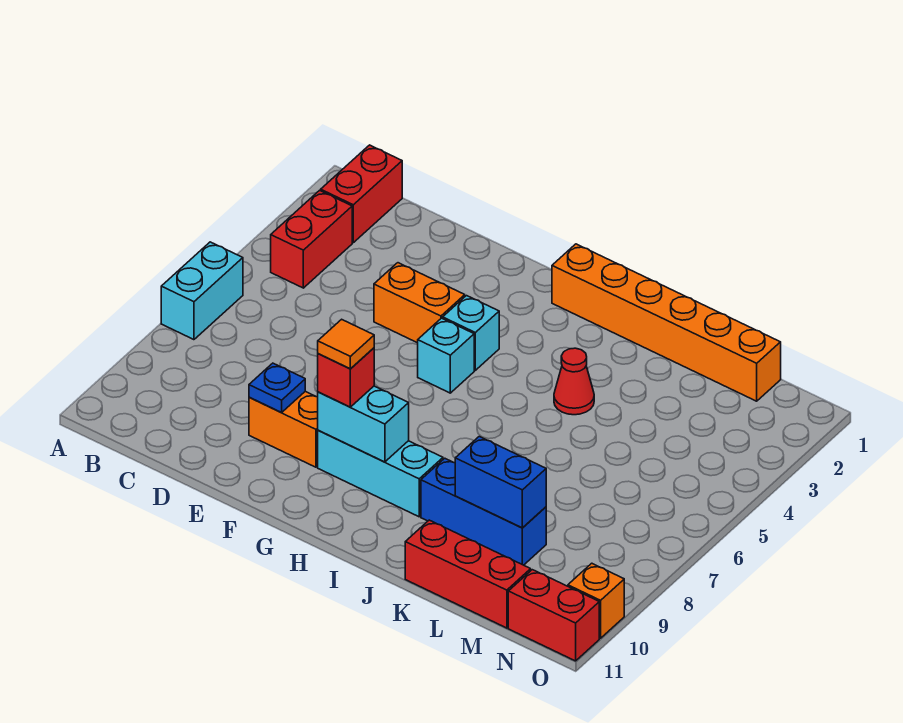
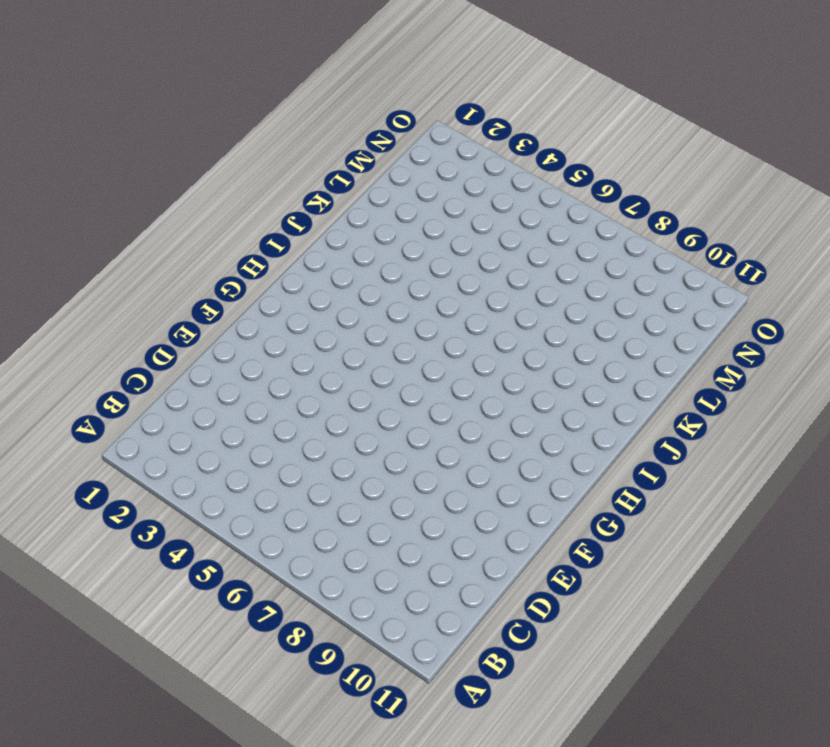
none -> cyan brick A6:A7 level 1
none -> red brick B1:B2 level 1
none -> red brick B3:B4 level 1

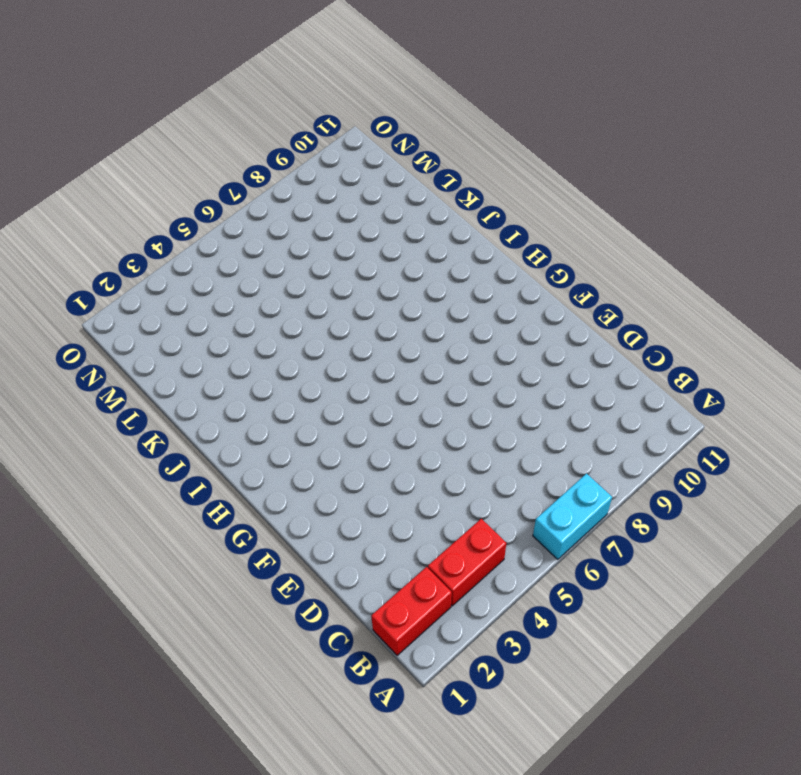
none -> orange brick E4:F4 level 1
none -> orange brick E9:F9 level 1
none -> cyan brick G4 level 1

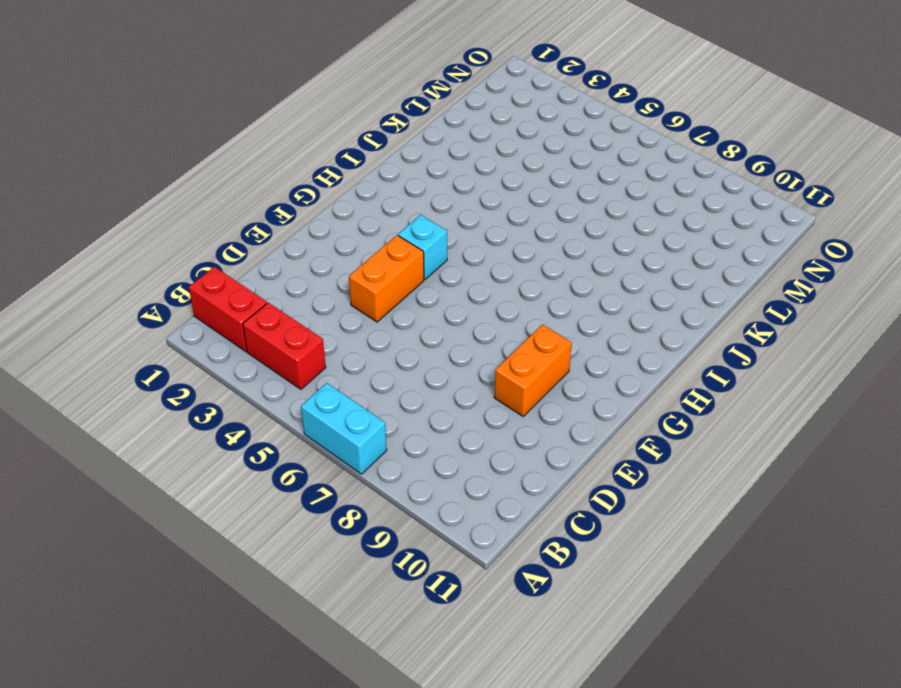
none -> cyan brick G5 level 1
none -> cyan brick G9:I9 level 1
none -> orange brick H1:M1 level 1

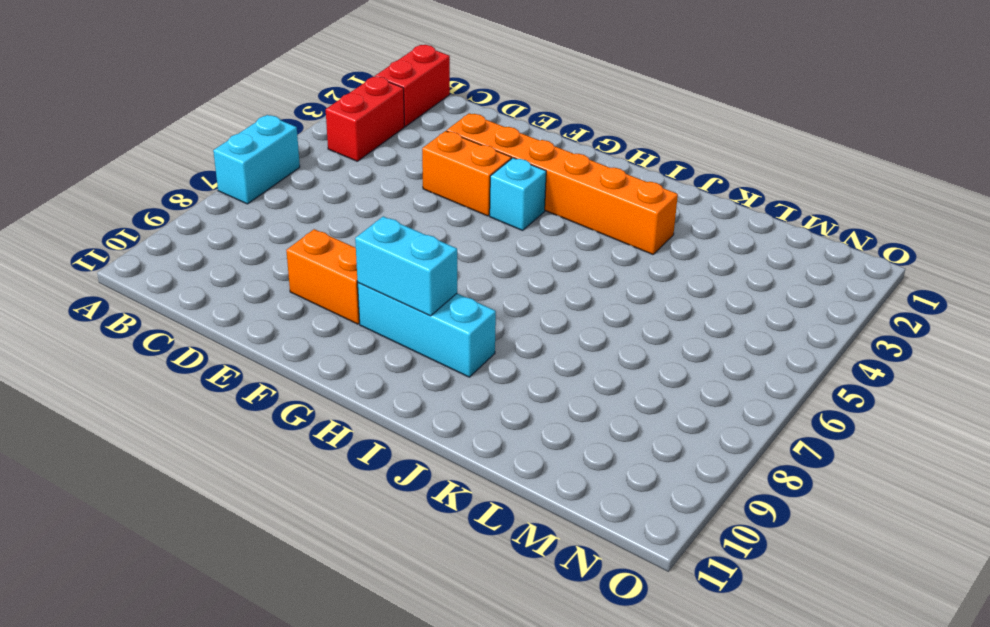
orange brick E3:J3 level 1 -> orange brick H1:M1 level 1
none -> cyan brick G5 level 1
none -> red cone J4 level 1
none -> blue brick J9:L9 level 1

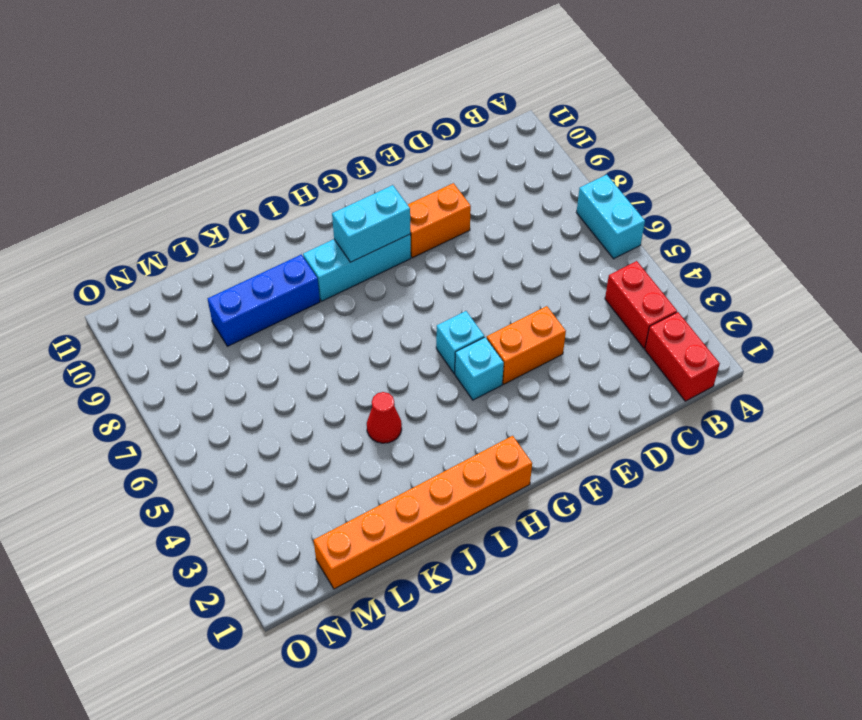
none -> red brick K11:M11 level 1
none -> red brick N11:O11 level 1
none -> orange brick O10 level 1

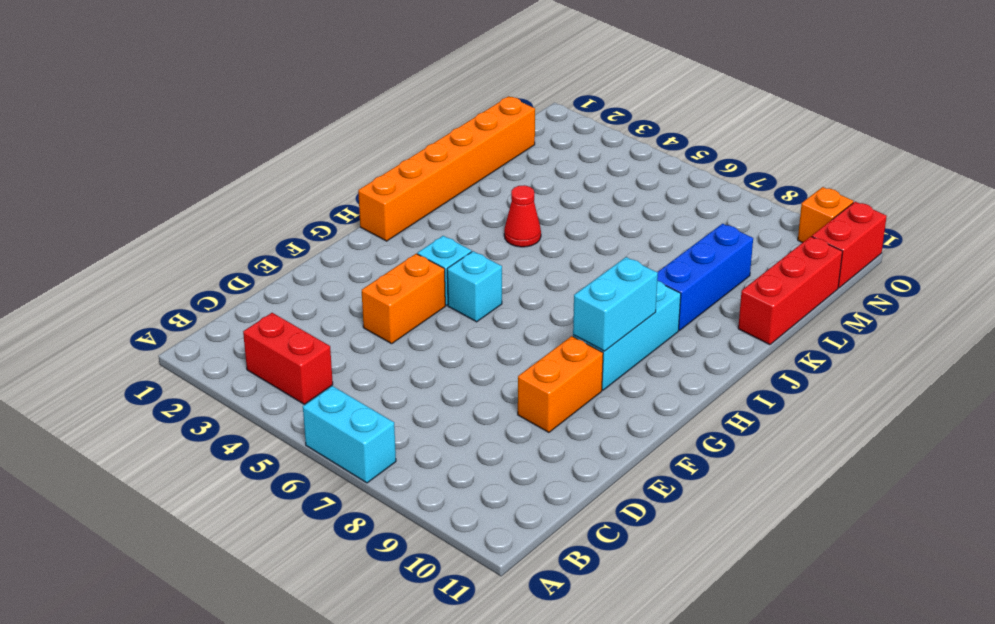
none -> red brick B1:B2 level 1
none -> blue plate E9 level 2
none -> blue brick K9:L9 level 2

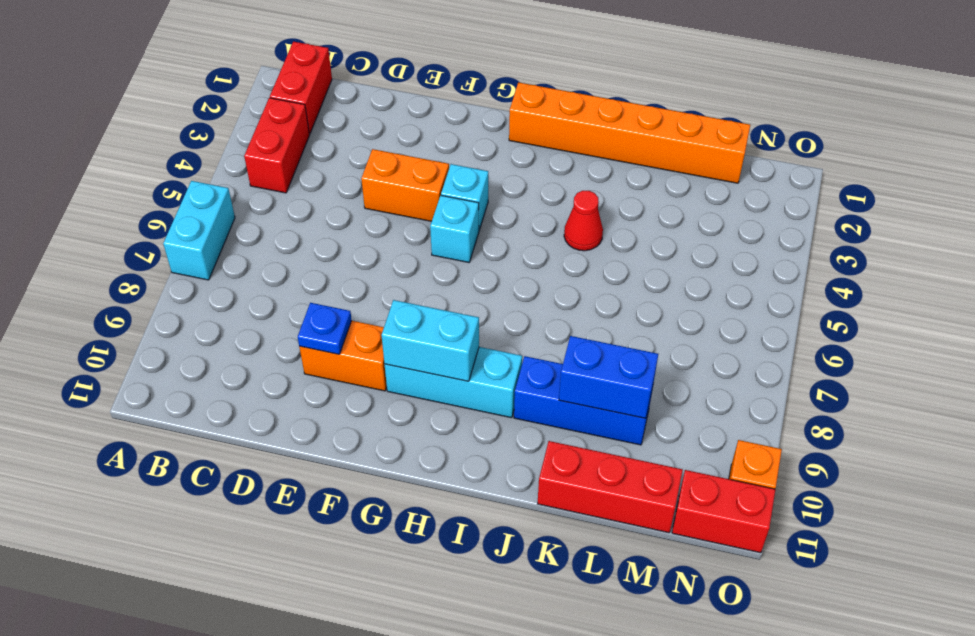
none -> red brick G9 level 3
none -> orange tile G9 level 4

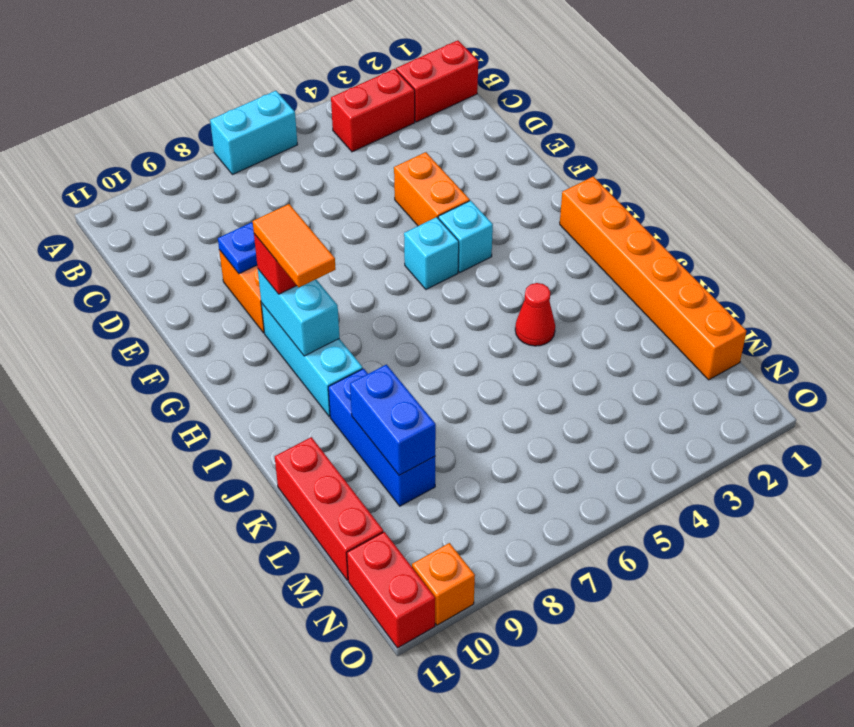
orange tile G9:H9 level 4 -> orange tile G9 level 4

